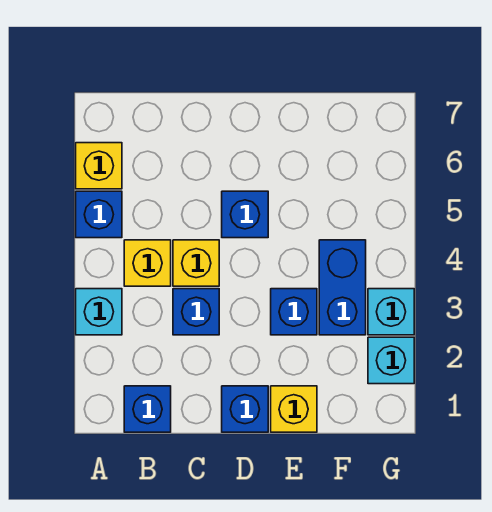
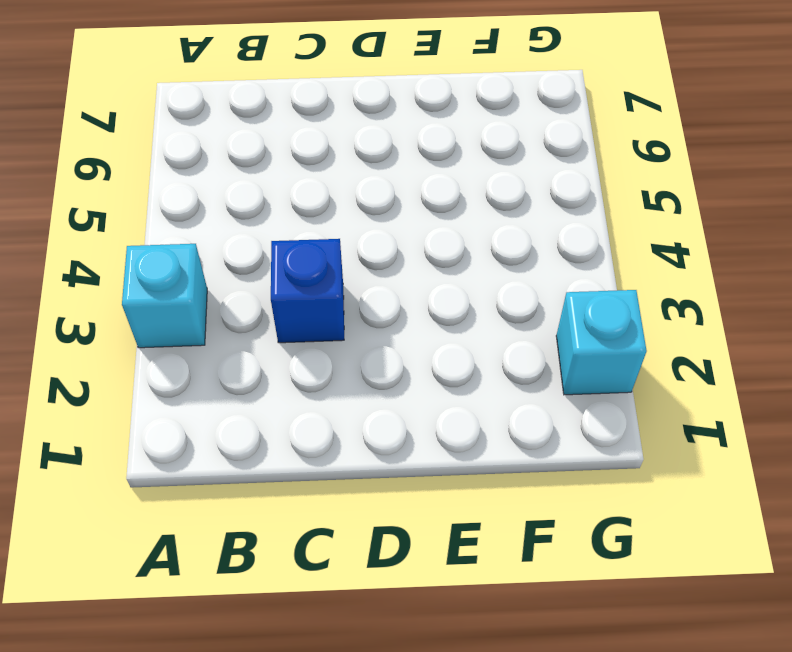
none -> blue brick A5 level 1
none -> yellow brick A6 level 1
none -> blue brick B1 level 1

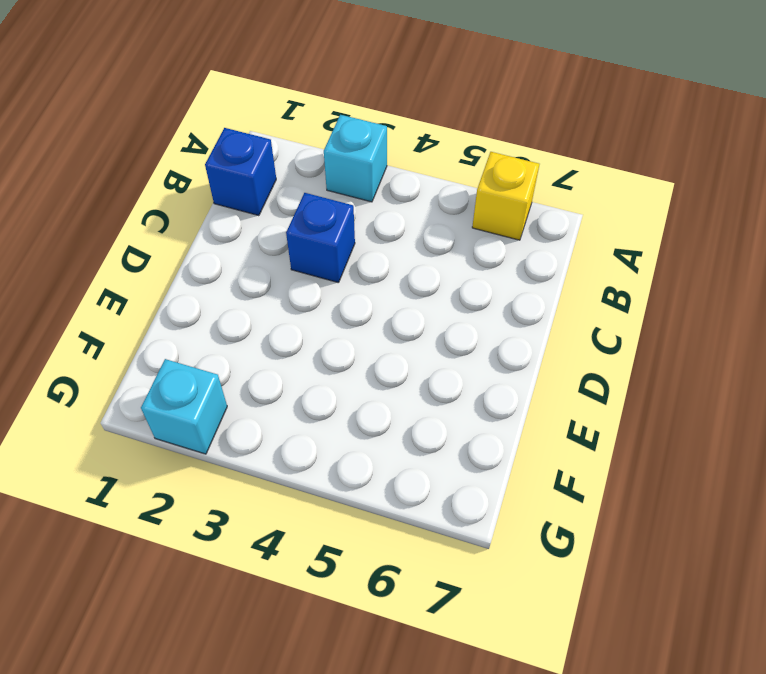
none -> blue brick A5 level 1
none -> yellow brick B4 level 1
none -> yellow brick C4 level 1

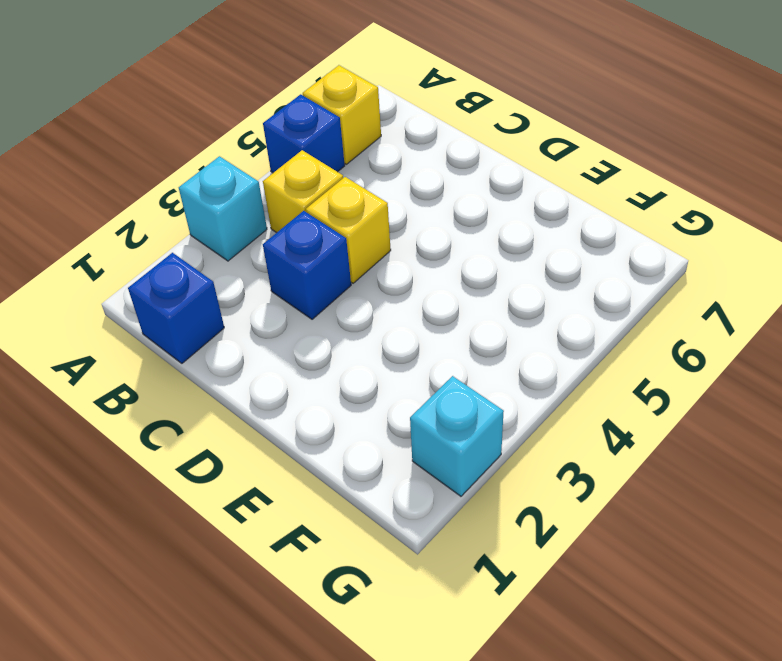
none -> blue brick D1 level 1
none -> blue brick D5 level 1
none -> yellow brick E1 level 1

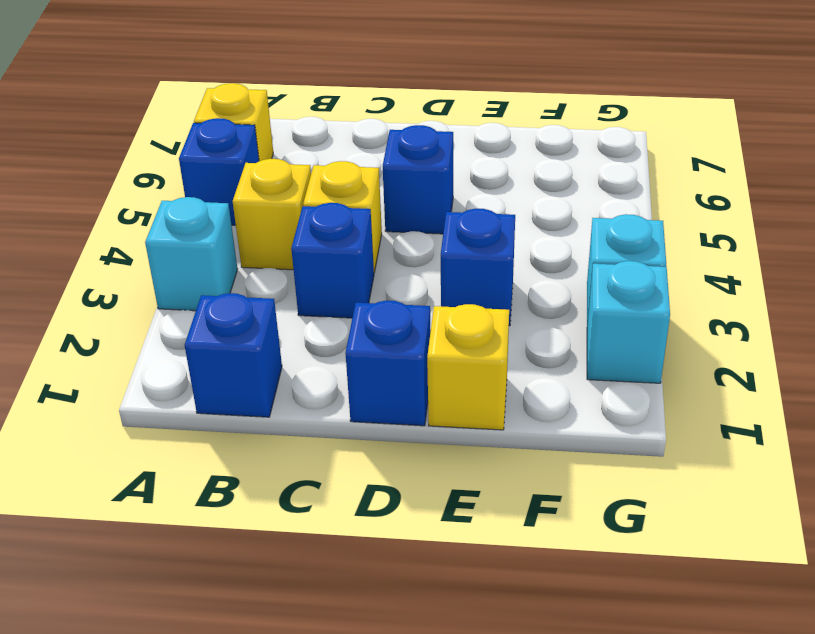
none -> blue brick F3:F4 level 1

